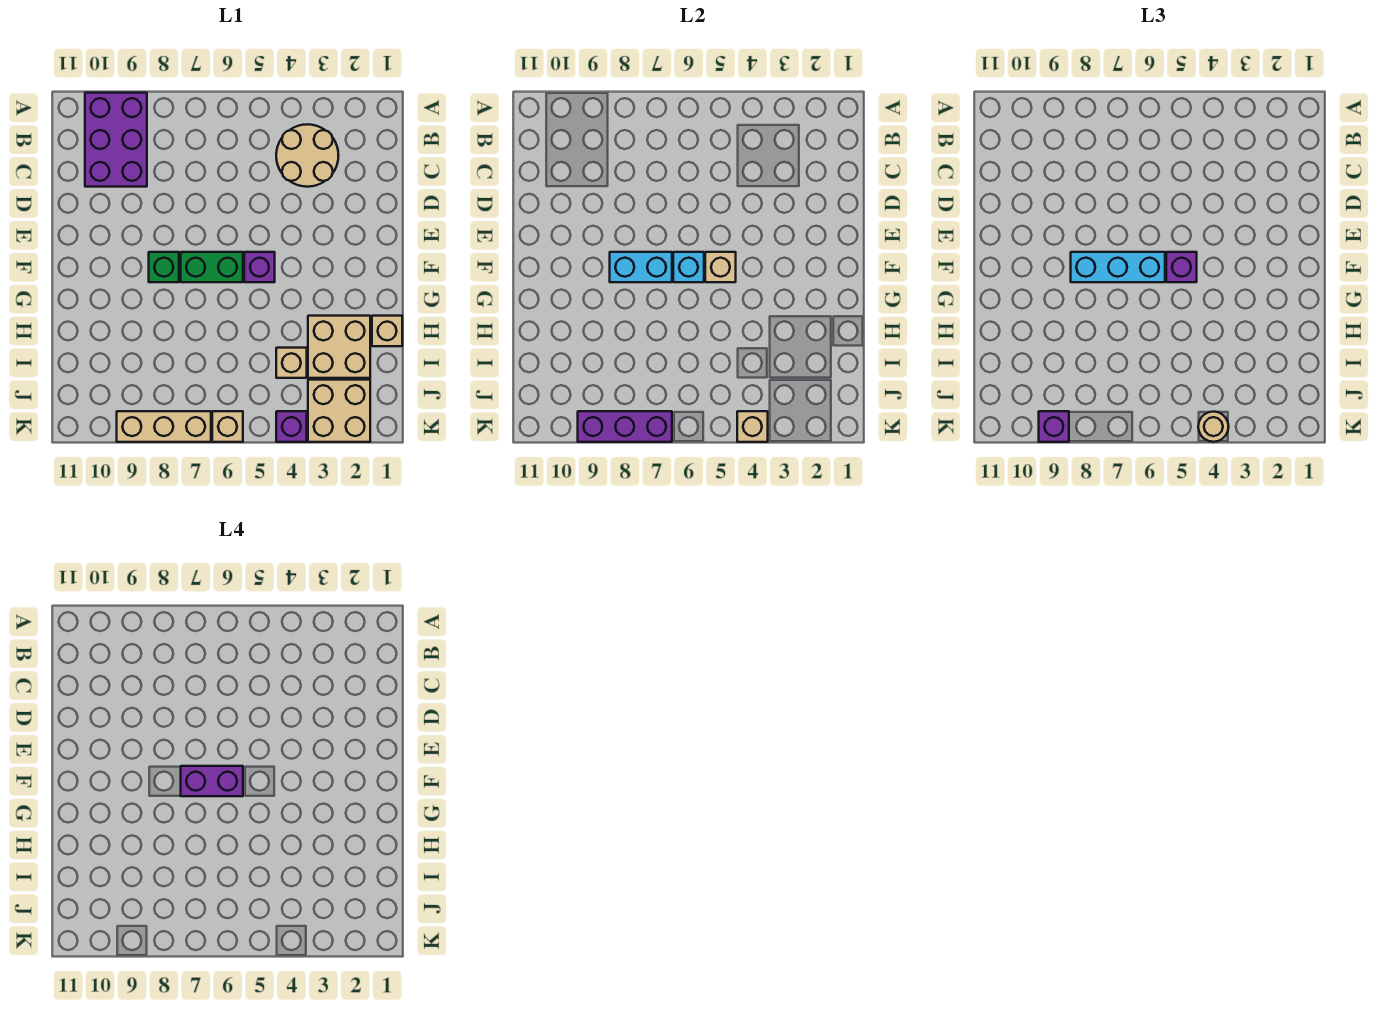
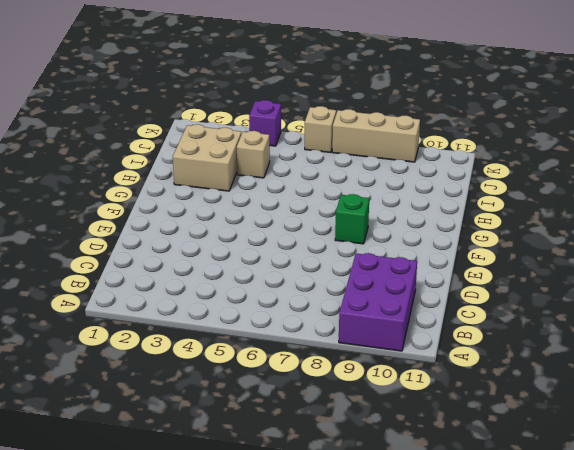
none -> tan round brick B3:C4 level 1
none -> purple brick F5 level 1
none -> green brick F6:F7 level 1

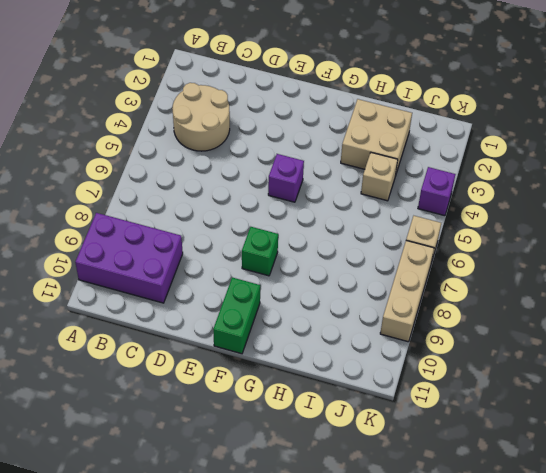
green brick F10:F11 level 1 -> green brick F6:F7 level 1
none -> tan brick H1 level 1
none -> tan brick J2:K3 level 1
none -> tan brick F5 level 2

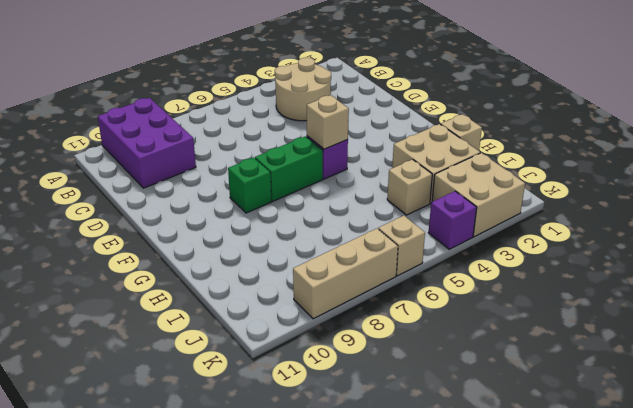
none -> cyan brick F6 level 2
none -> cyan brick F7:F8 level 2
none -> tan brick K4 level 2

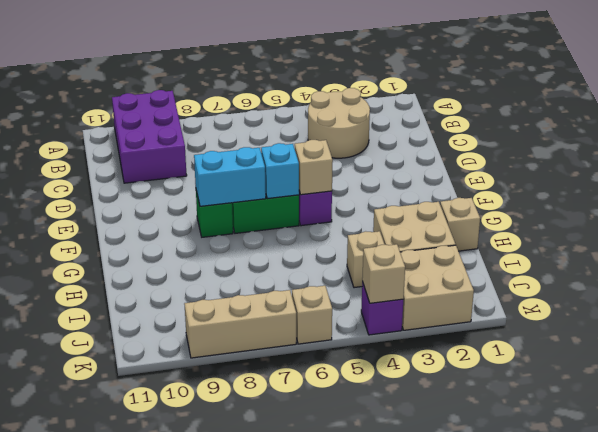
none -> purple brick K7:K9 level 2
none -> purple brick F5 level 3
none -> cyan brick F6:F8 level 3

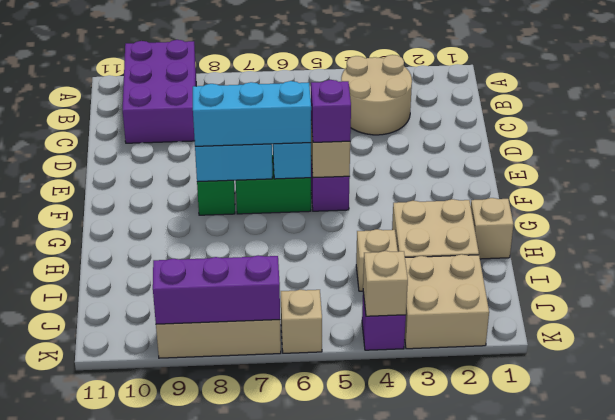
none -> tan round brick K4 level 3
none -> purple brick K9 level 3
none -> purple brick F6:F7 level 4

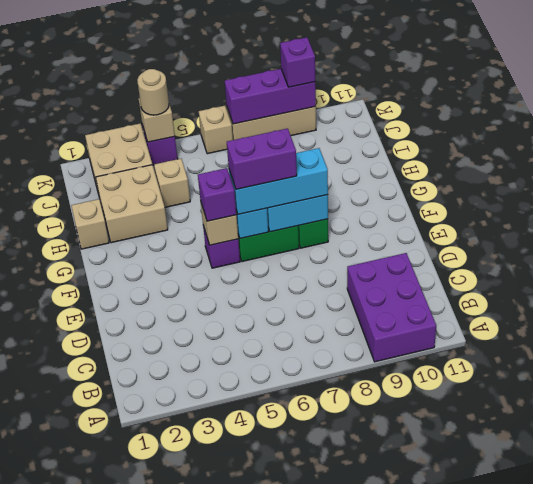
none -> tan round brick B3:C4 level 1

